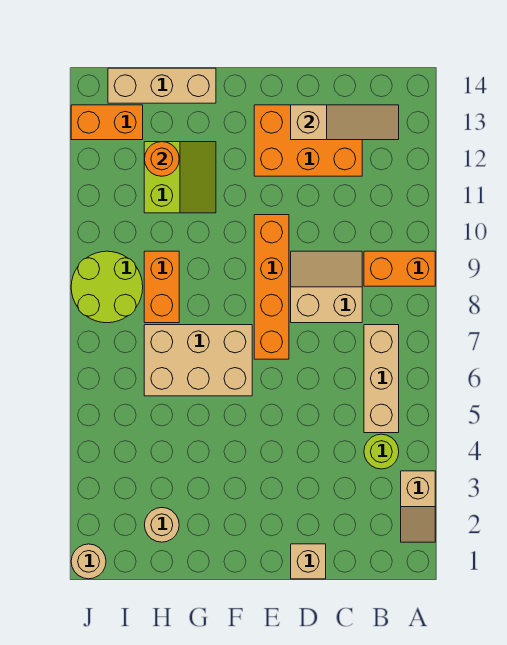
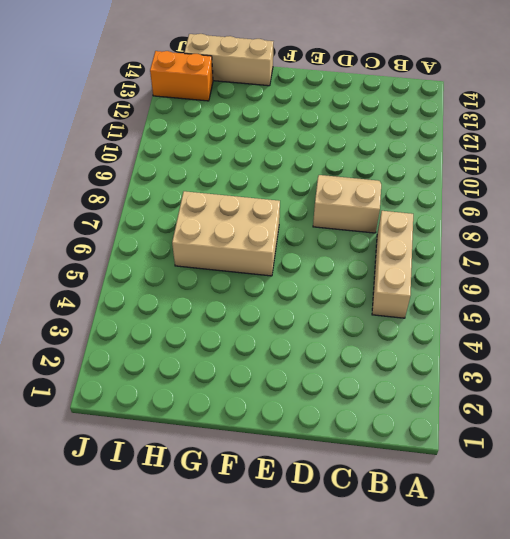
none -> tan slope A2:A3 level 1 top 3
none -> orange brick A9:B9 level 1
none -> lime round brick B4 level 1

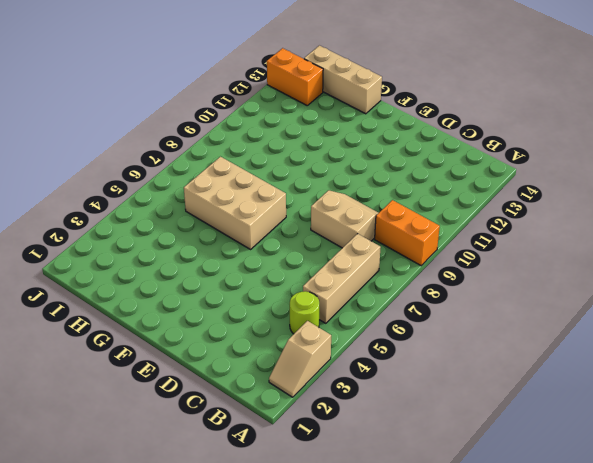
none -> orange brick C12:E13 level 1
none -> tan brick D1 level 1
none -> orange brick E7:E10 level 1

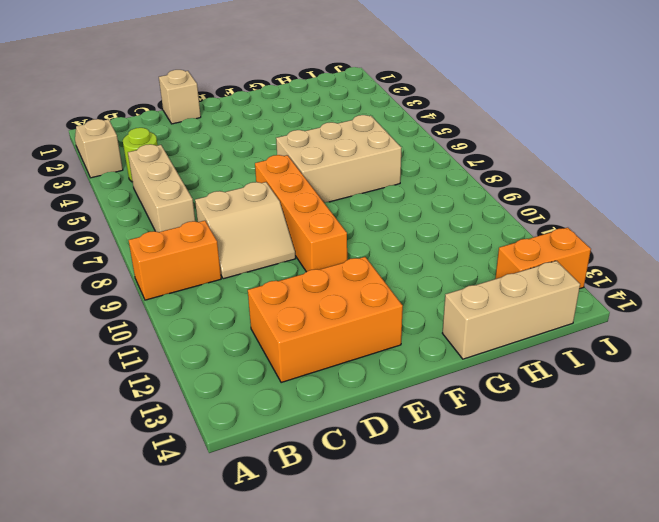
none -> lime slope G11:H12 level 1 top H
none -> tan round brick H2 level 1
none -> orange brick H8:H9 level 1

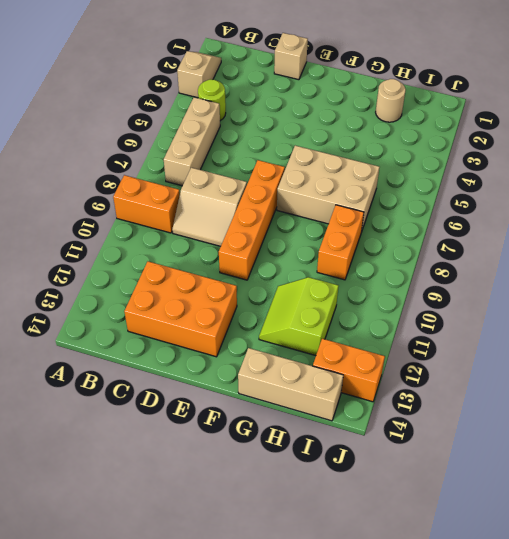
none -> lime round brick I8:J9 level 1
none -> tan round brick J1 level 1
none -> tan slope B13:D13 level 2 top D

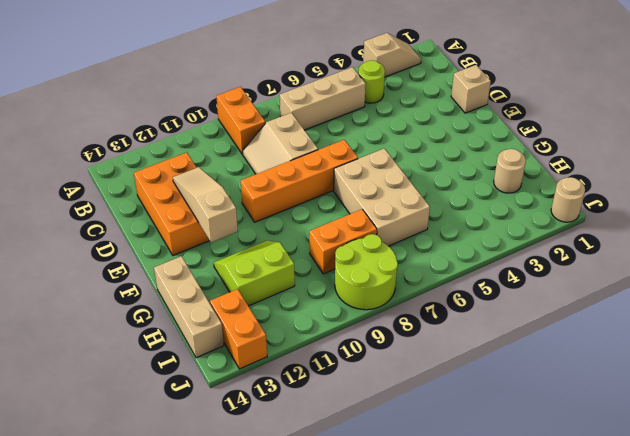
tan slope D12:F12 level 2 top F -> tan slope B13:D13 level 2 top D
none -> orange round brick H12 level 2

